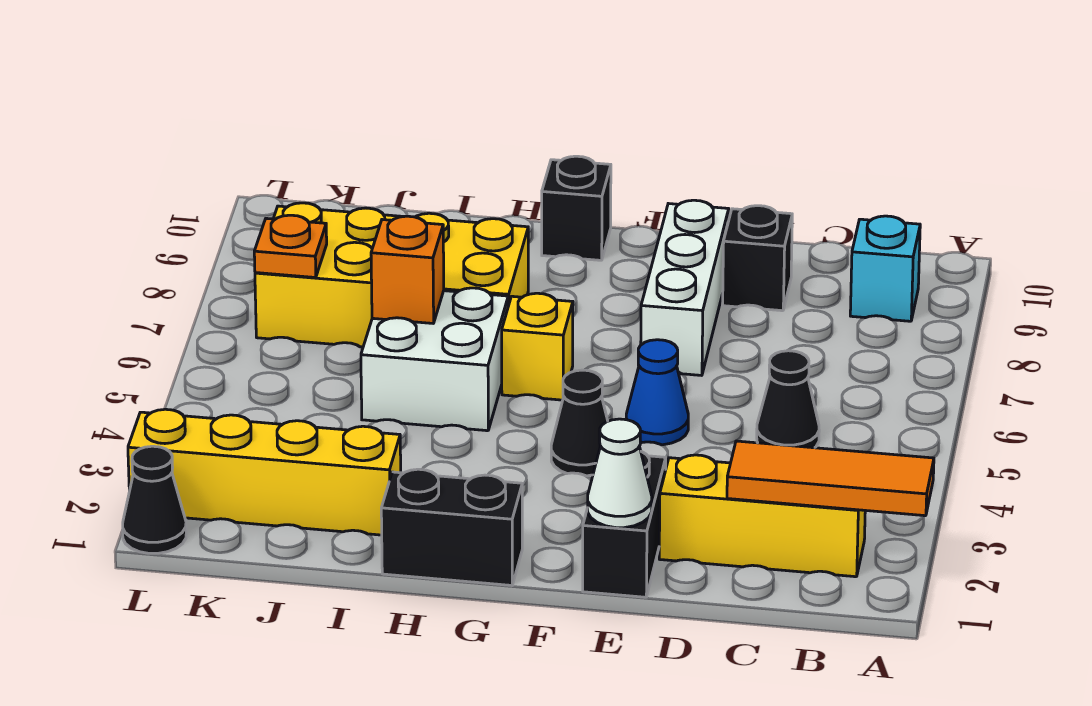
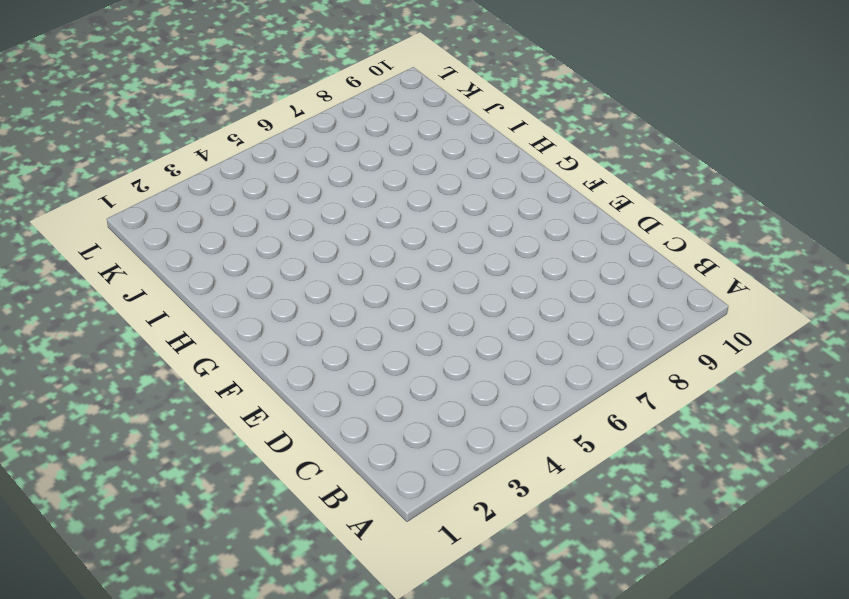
none -> yellow brick B2:D2 level 1
none -> cyan brick B9 level 1
none -> black cone C5 level 1

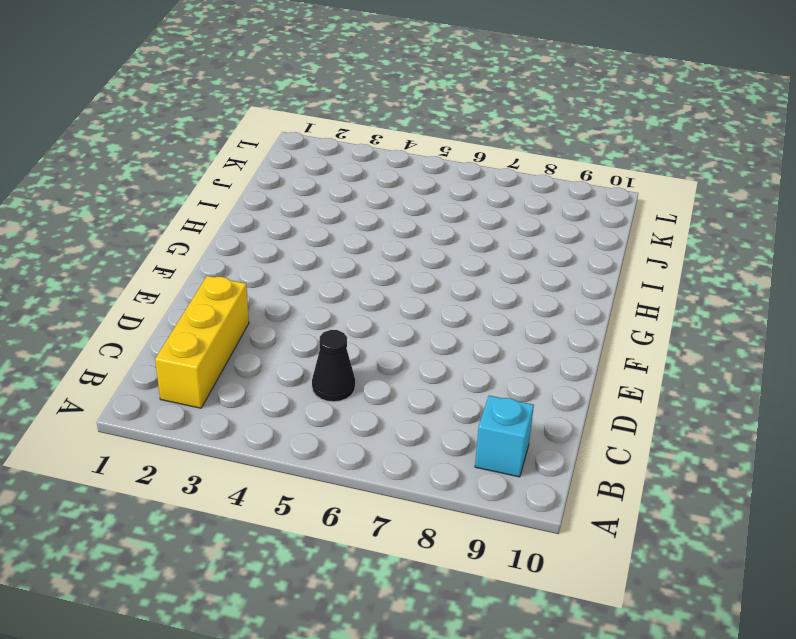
none -> black brick D9 level 1
none -> black brick E1:E2 level 1
none -> blue cone E5 level 1

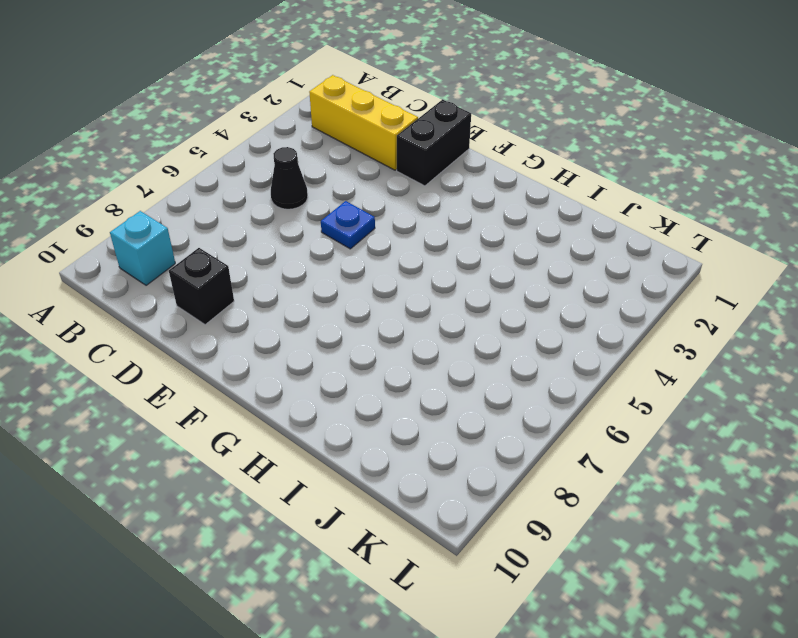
blue plate E5 level 1 -> blue cone E5 level 1
none -> white brick E7:E9 level 1
none -> black cone F4 level 1
none -> black brick G1:H1 level 1

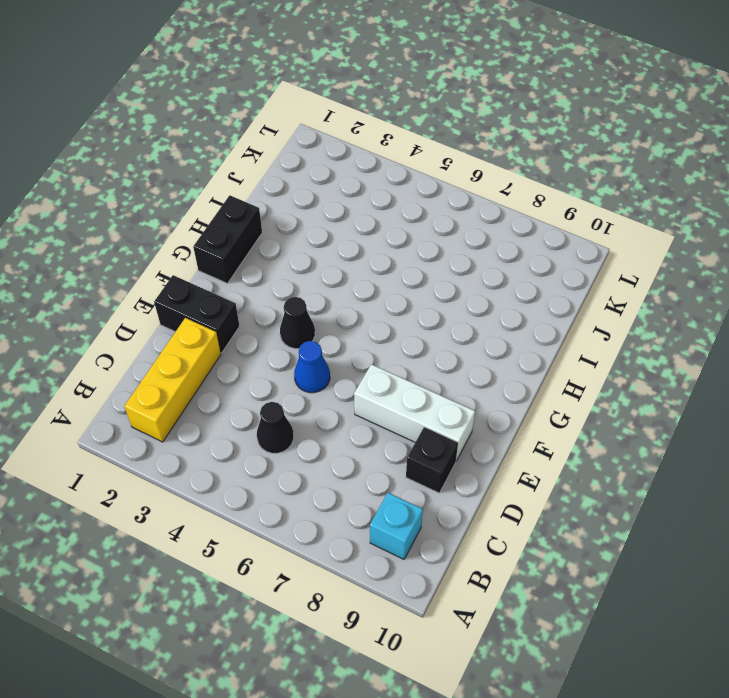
none -> yellow brick G6 level 1
none -> black brick G10 level 1
none -> white brick H5:I6 level 1

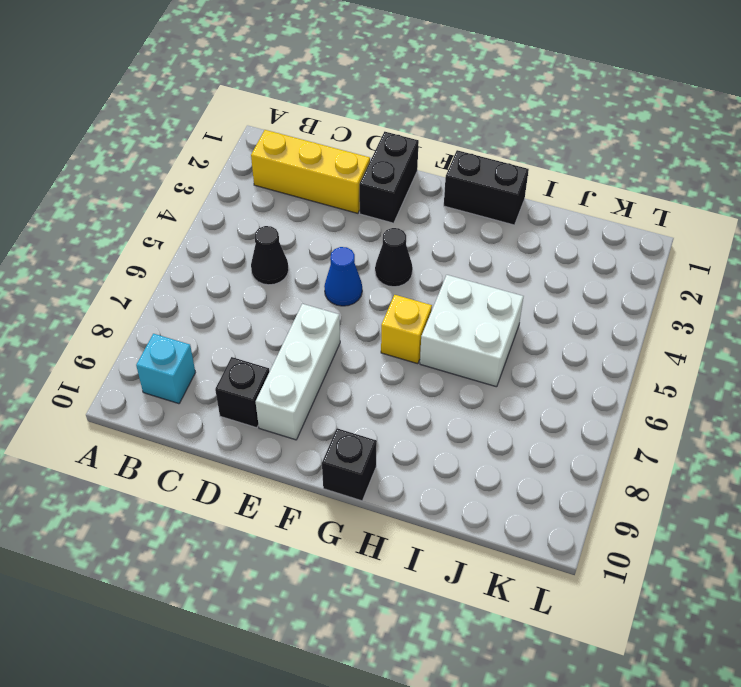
none -> yellow brick H7:K8 level 1
none -> yellow brick I2:L2 level 1
none -> black cone L1 level 1

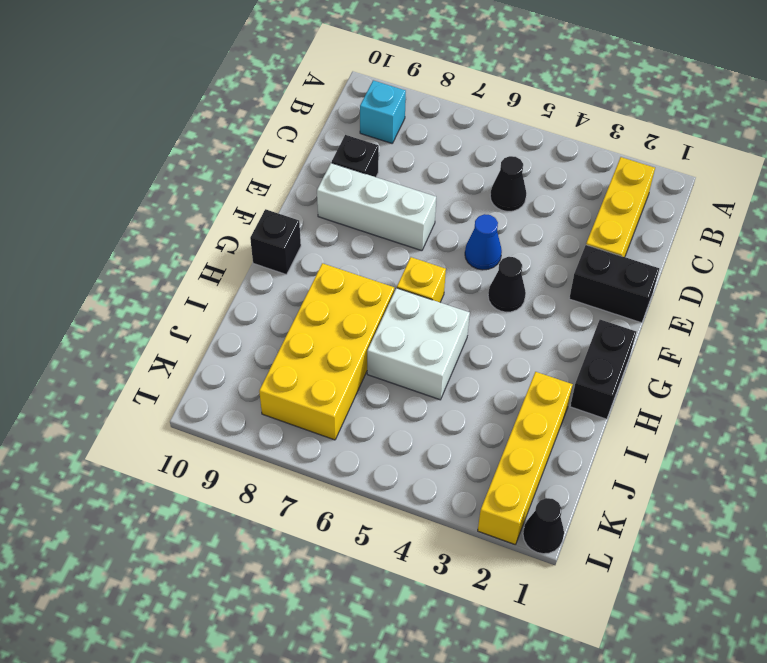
none -> orange tile A2:C2 level 2
none -> white cone E1 level 2
none -> orange brick I6 level 2

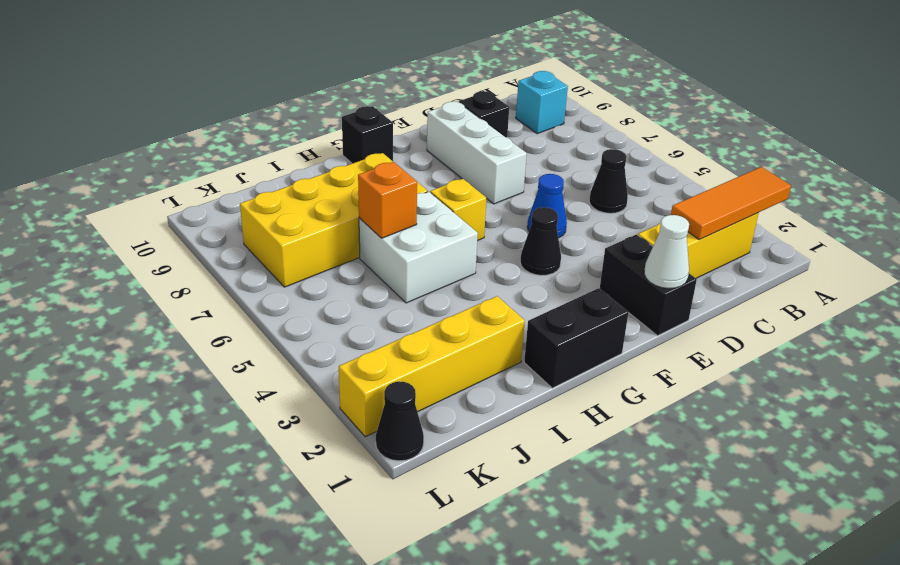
none -> orange plate K7 level 2

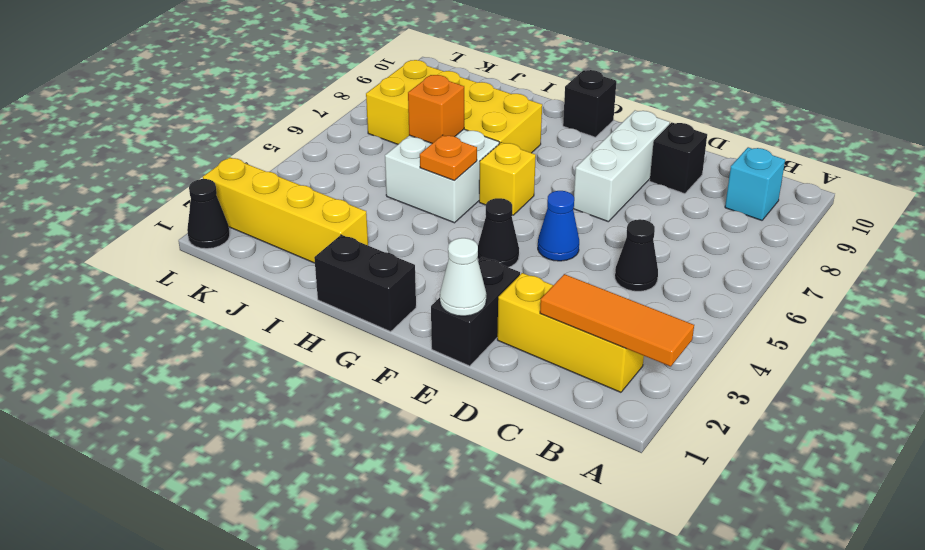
orange plate H5 level 2 -> orange plate K7 level 2

